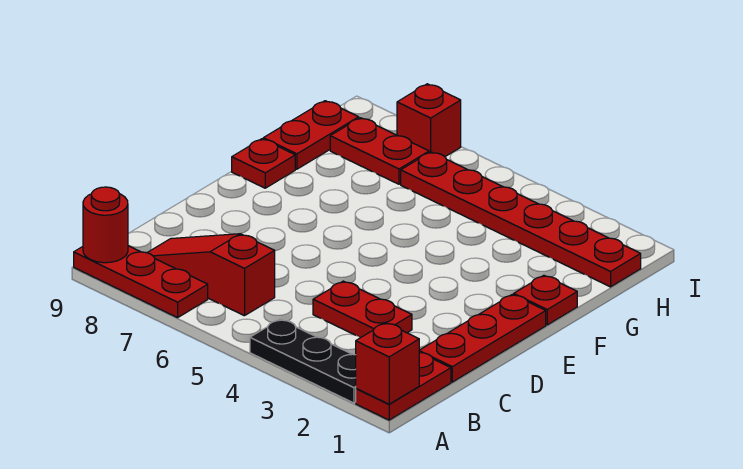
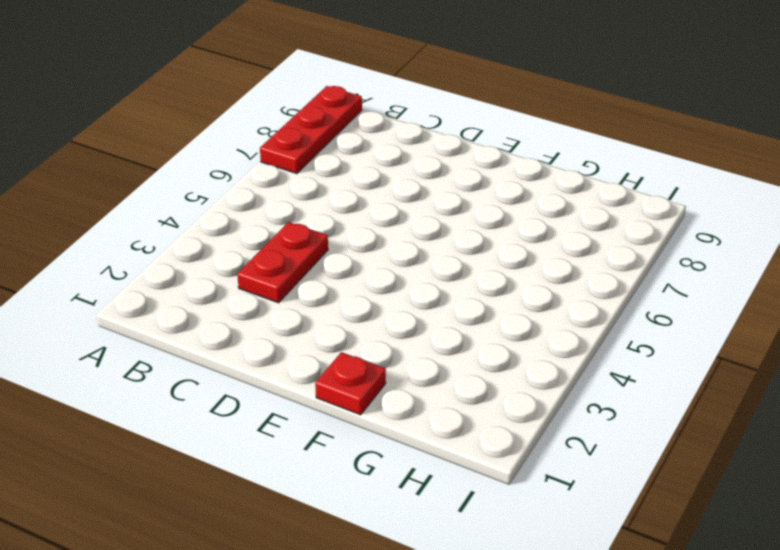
none -> red plate A1:B1 level 1
none -> black plate A2:A4 level 1
none -> red slope B6:B8 level 1 top 6

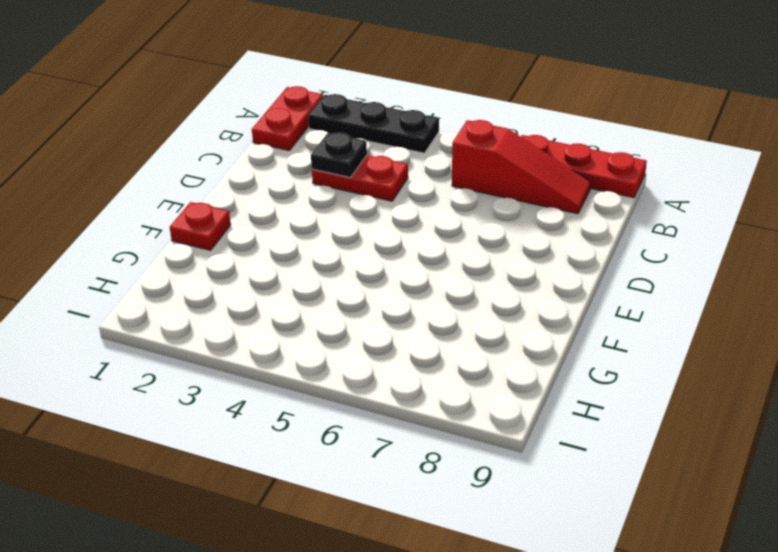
black plate C3 level 2 -> none
none -> red plate C1:E1 level 1
none -> red plate F9 level 1
none -> red plate G9:H9 level 1

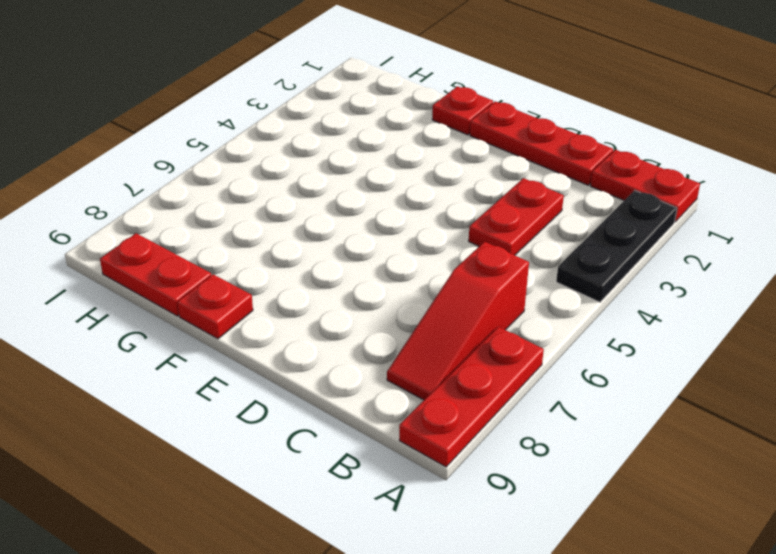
none -> red plate H1:H6 level 1
none -> red plate H7:H8 level 1
none -> red brick I7 level 1

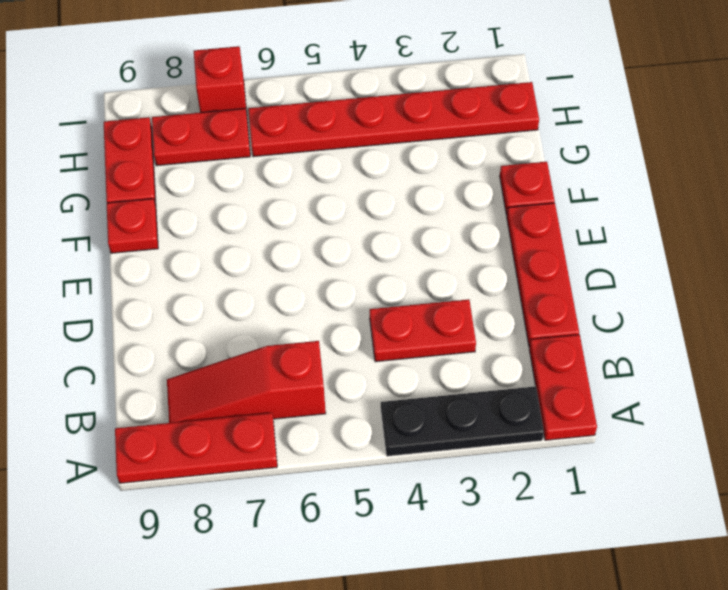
none -> red brick A1 level 2
none -> red round brick A9 level 2

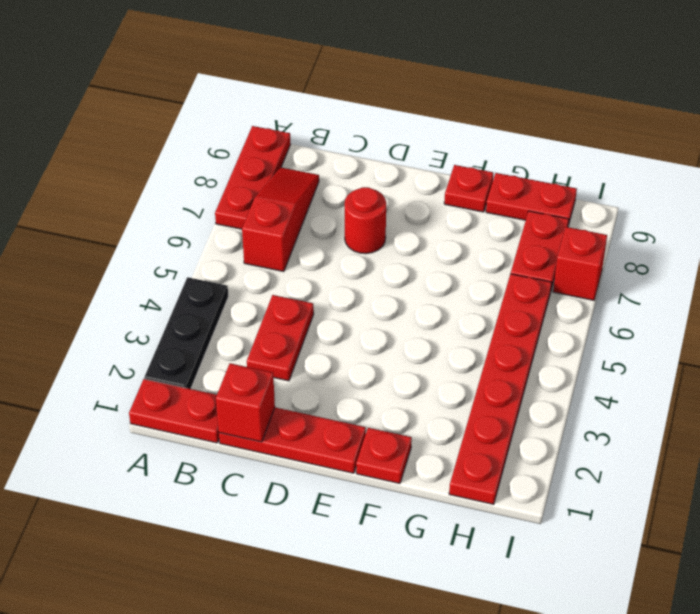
red brick C1 level 2 -> red brick A1 level 2
red round brick D7 level 1 -> red round brick A9 level 2

